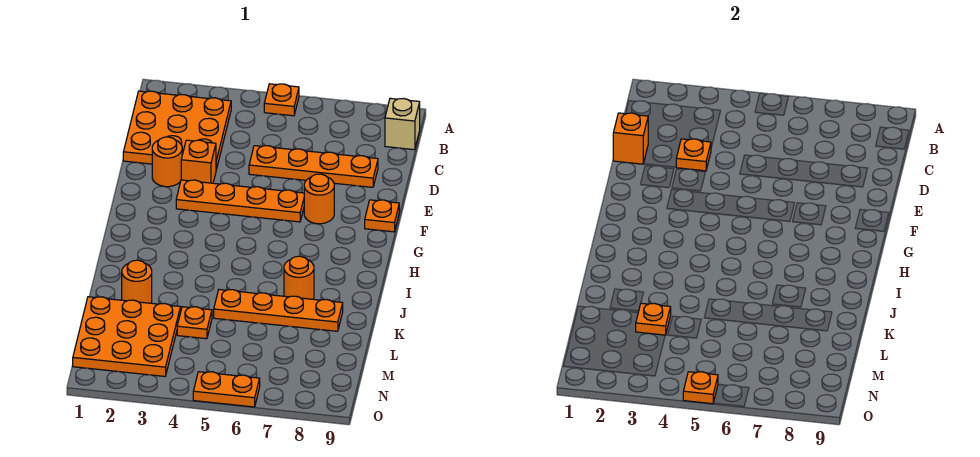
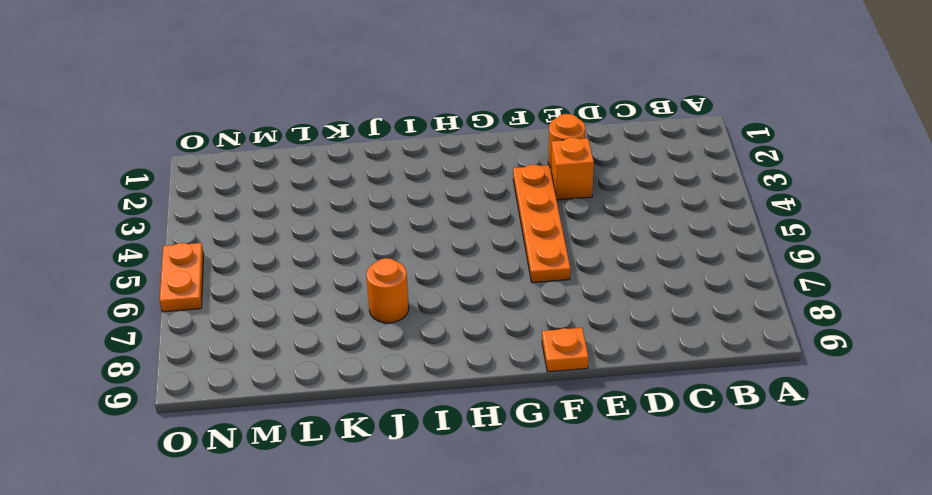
none -> orange plate A5 level 1
none -> orange plate B1:D3 level 1
none -> tan brick B9 level 1

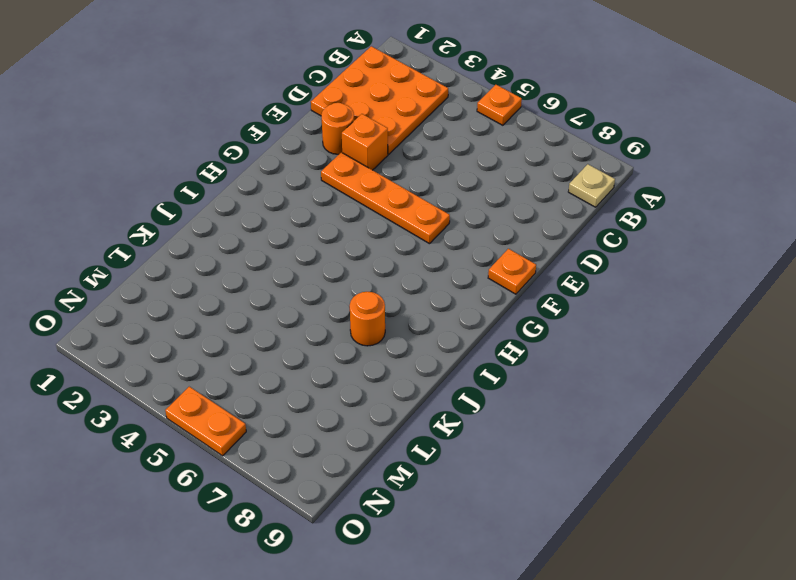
tan plate B9 level 1 -> tan brick B9 level 1
none -> orange plate D5:D8 level 1
none -> orange round brick F7 level 1
none -> orange round brick K2 level 1

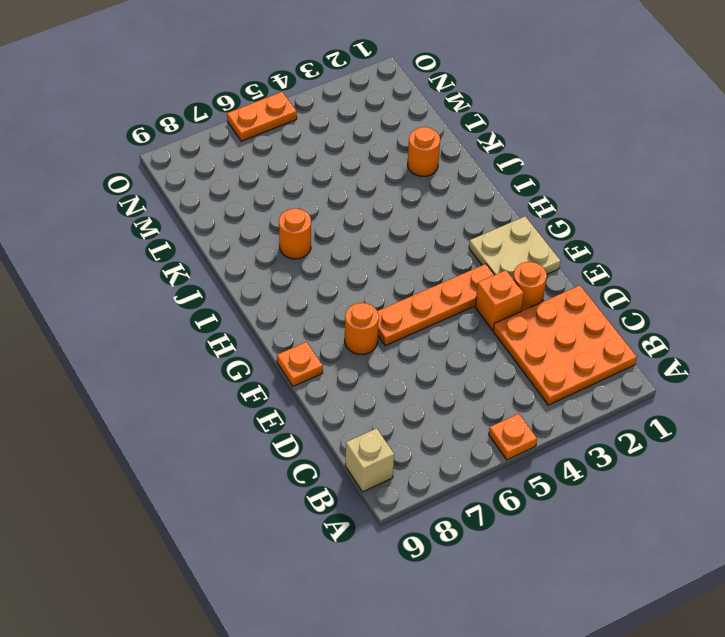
tan plate F1:G2 level 1 -> none
none -> orange plate D5:D8 level 1
none -> orange plate K5:K8 level 1
none -> orange plate L1:N3 level 1

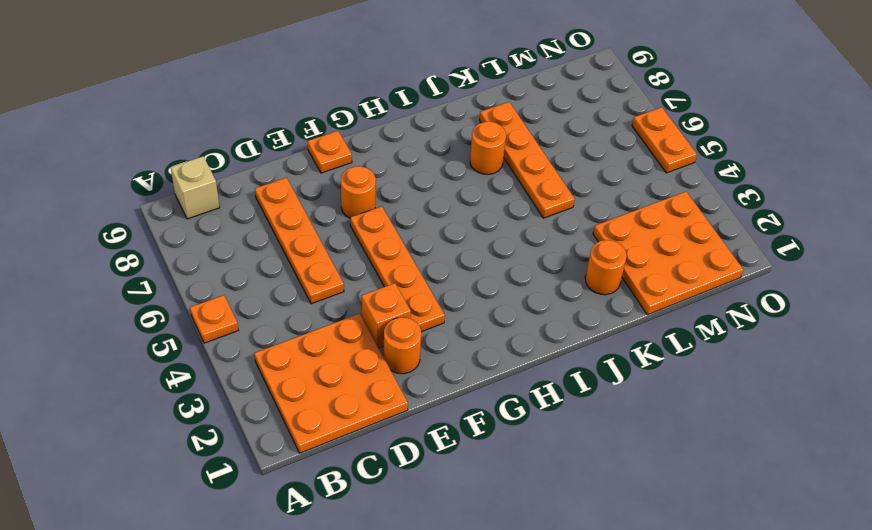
none -> orange plate L4 level 1
none -> orange brick D1 level 2
none -> orange plate D3 level 2

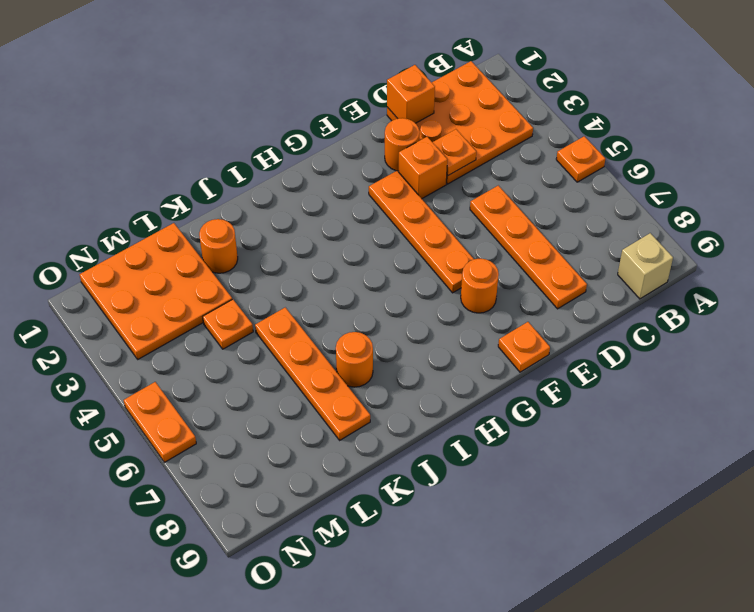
none -> orange plate L3 level 2
none -> orange plate O5 level 2

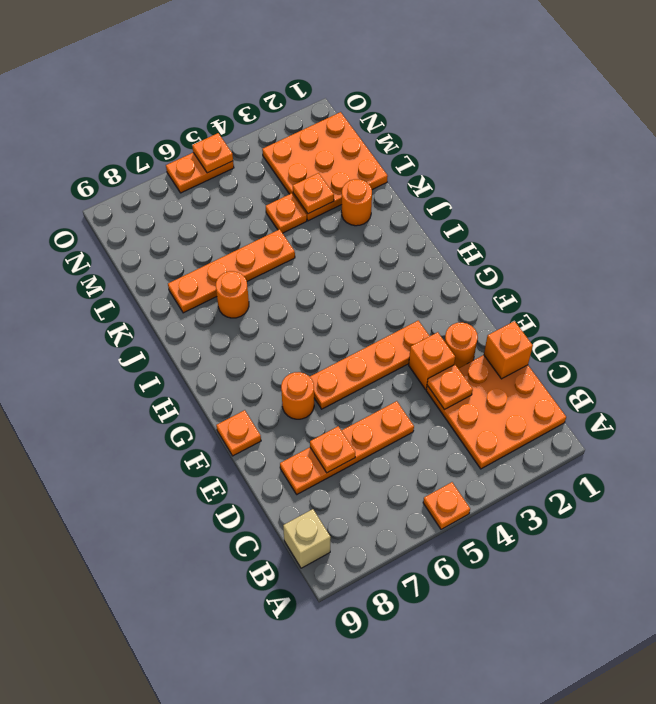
orange plate D7 level 2 -> none

